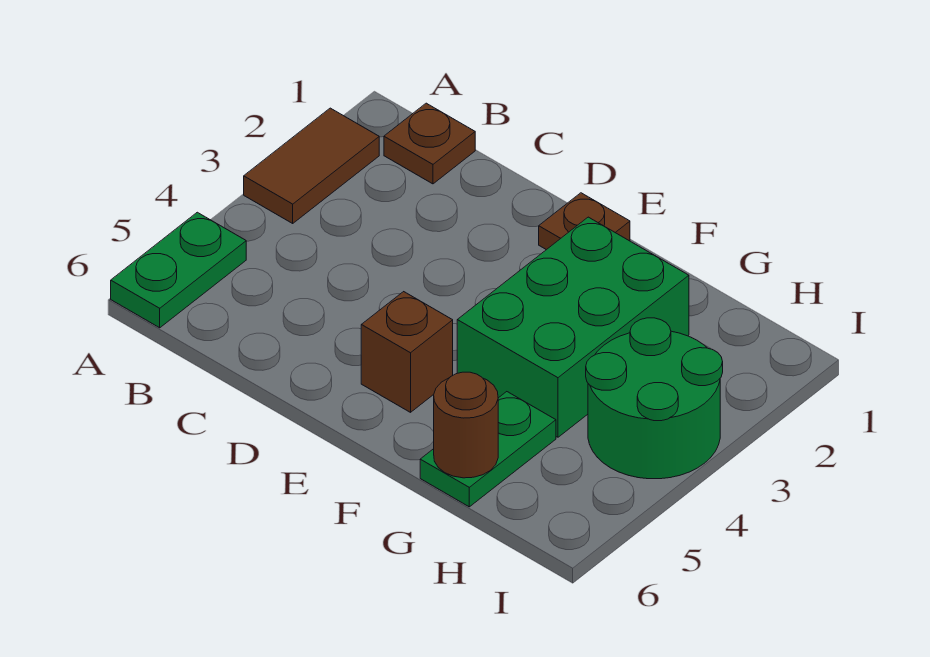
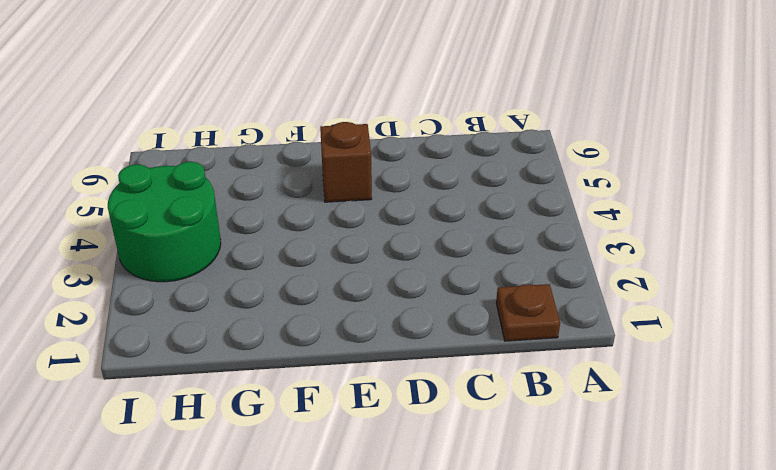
none -> brown tile A2:A3 level 1
none -> green plate A5:A6 level 1

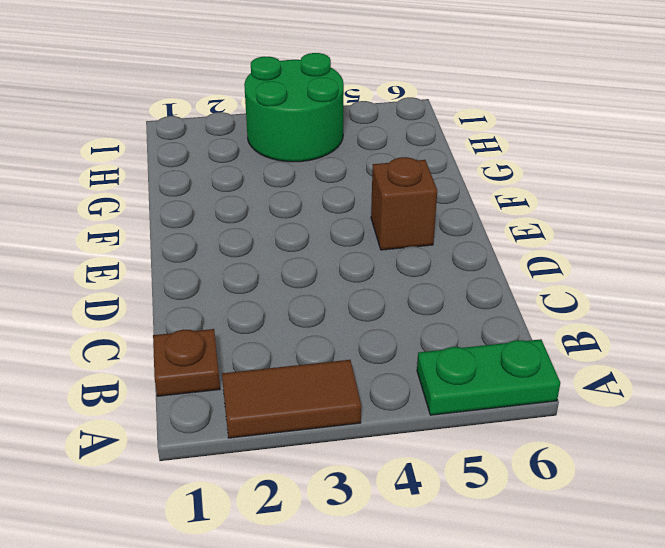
none -> brown plate E1 level 1
none -> green brick F2:G4 level 1

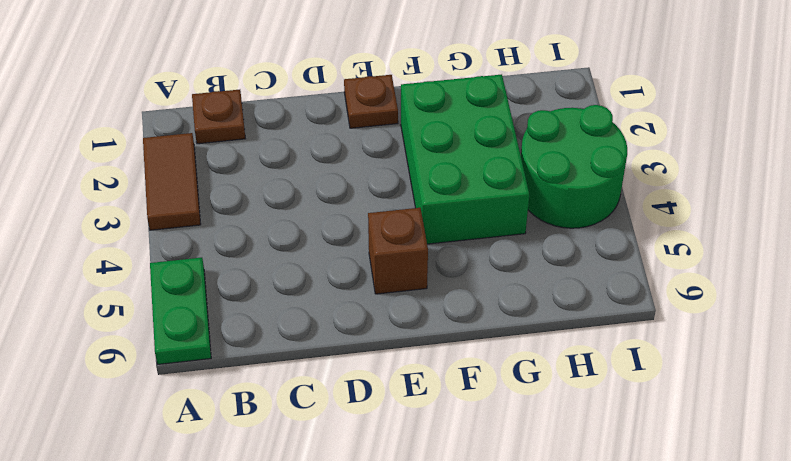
none -> green plate G5:G6 level 1
none -> brown round brick G6 level 2

